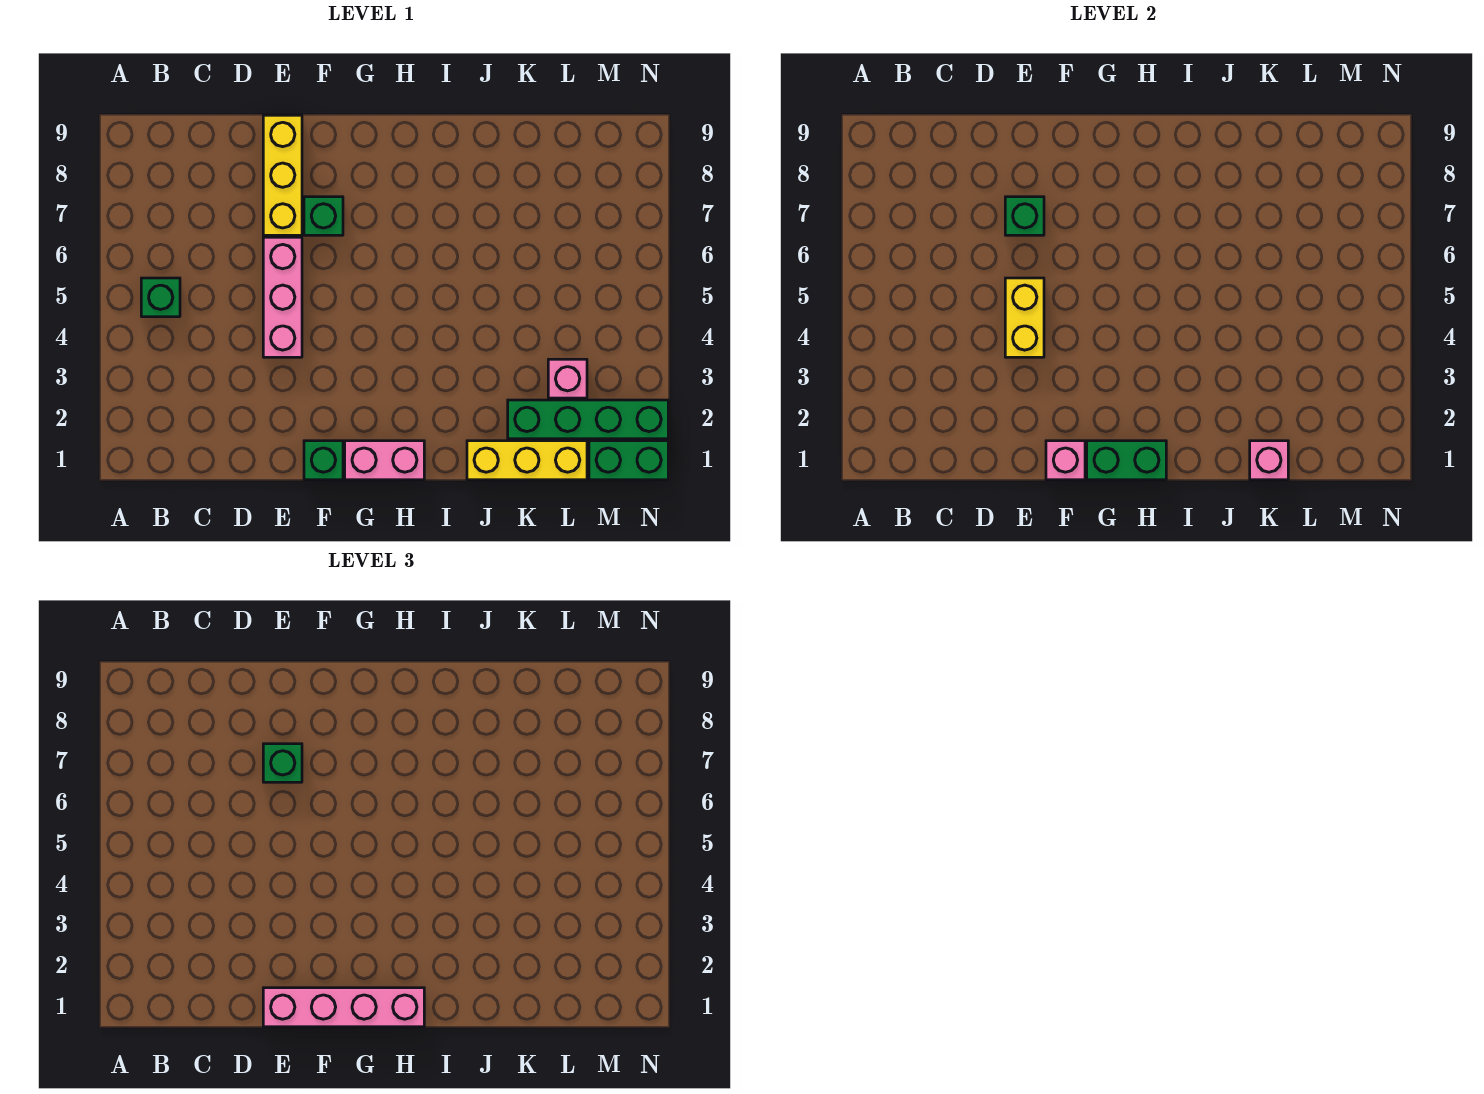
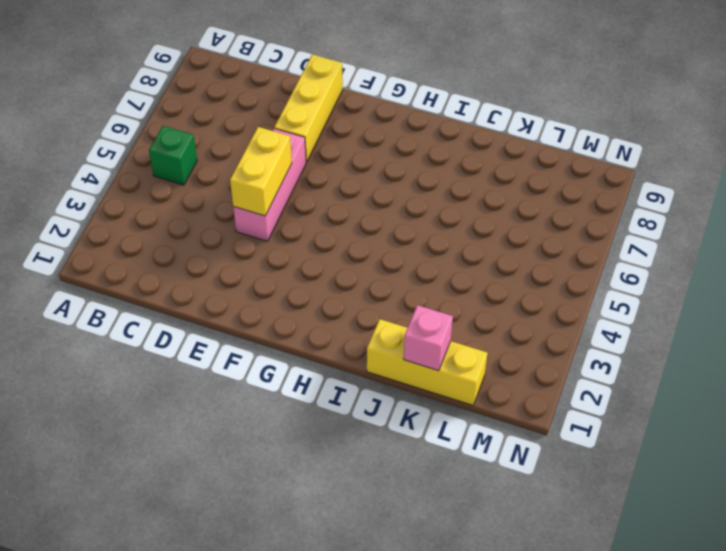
none -> green brick F1 level 1
none -> green brick F7 level 1
none -> pink brick G1:H1 level 1

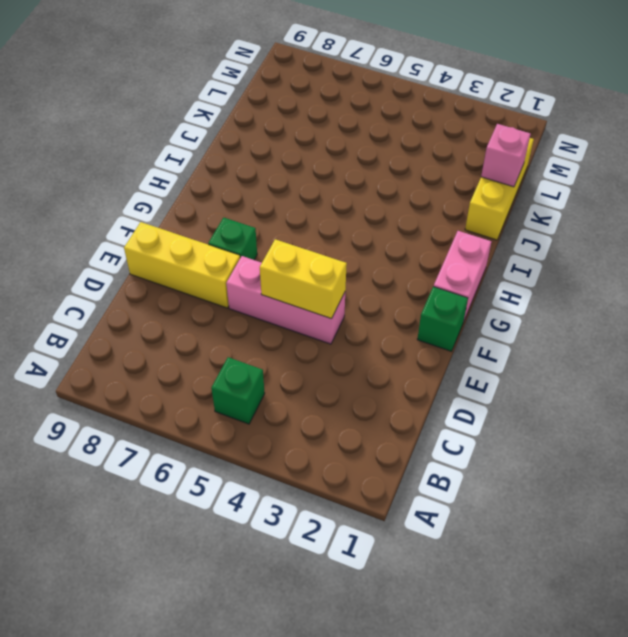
none -> green brick K2:N2 level 1
none -> pink brick L3 level 1
none -> green brick M1:N1 level 1

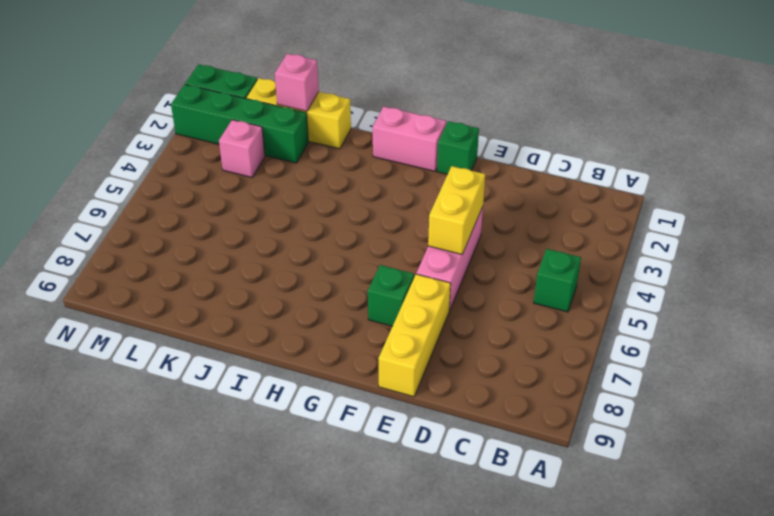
none -> green brick E7 level 2
none -> pink brick F1 level 2
none -> green brick G1:H1 level 2

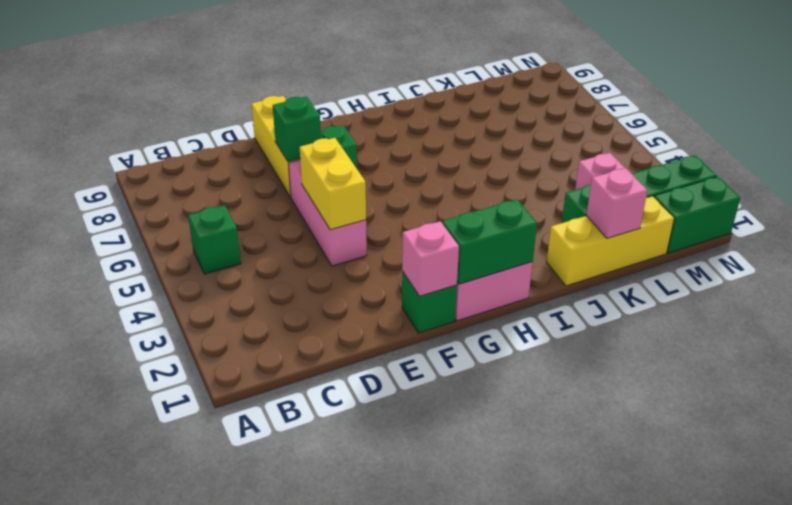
none -> pink brick E1:H1 level 3
none -> green brick E7 level 3

